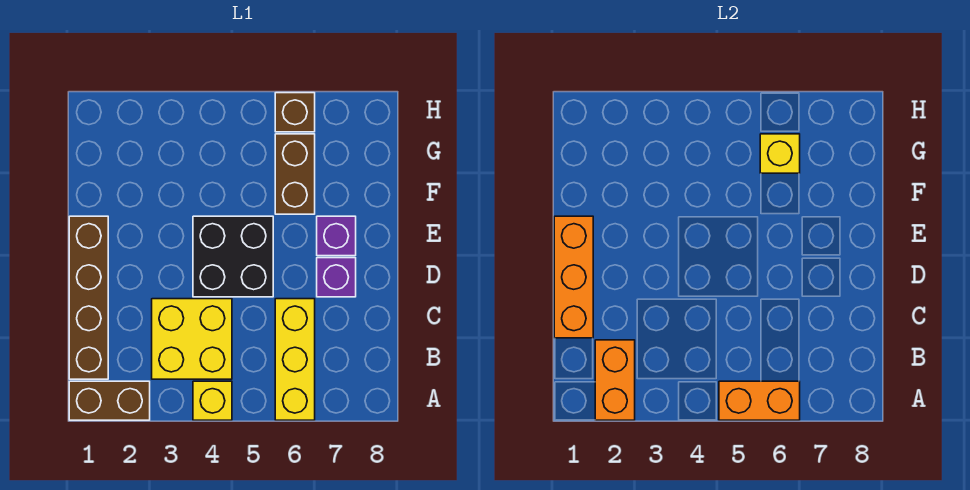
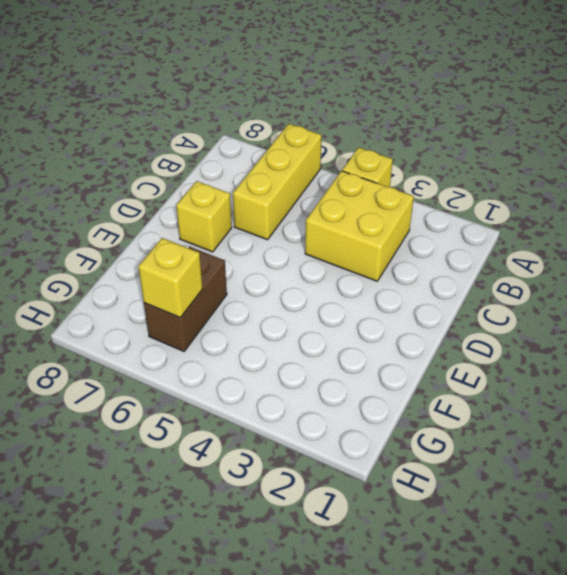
yellow brick D7 level 1 -> purple brick D7 level 1
none -> brown brick A1:A2 level 1
none -> brown brick B1:E1 level 1
none -> black brick D4:E5 level 1

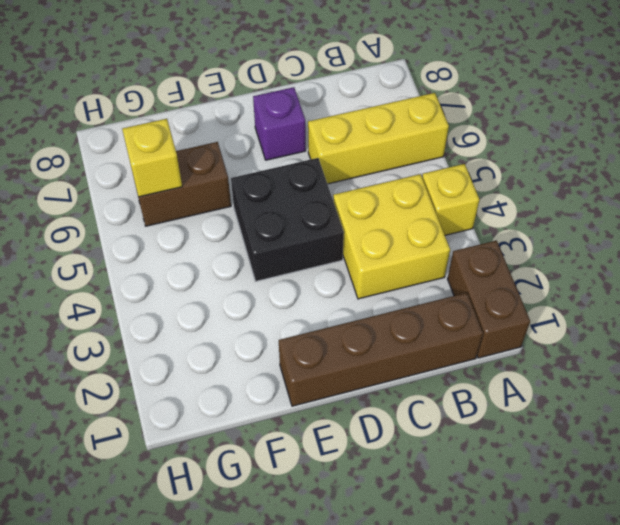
none -> purple brick E7 level 1
none -> brown brick H6 level 1
none -> orange brick A2:B2 level 2

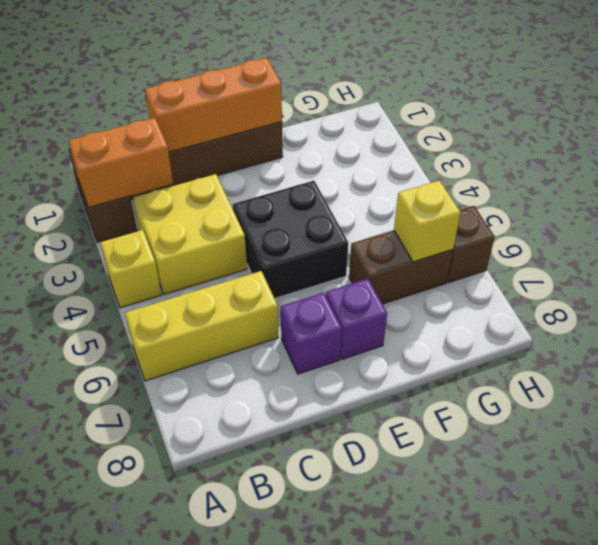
none -> orange brick A5:A6 level 2

